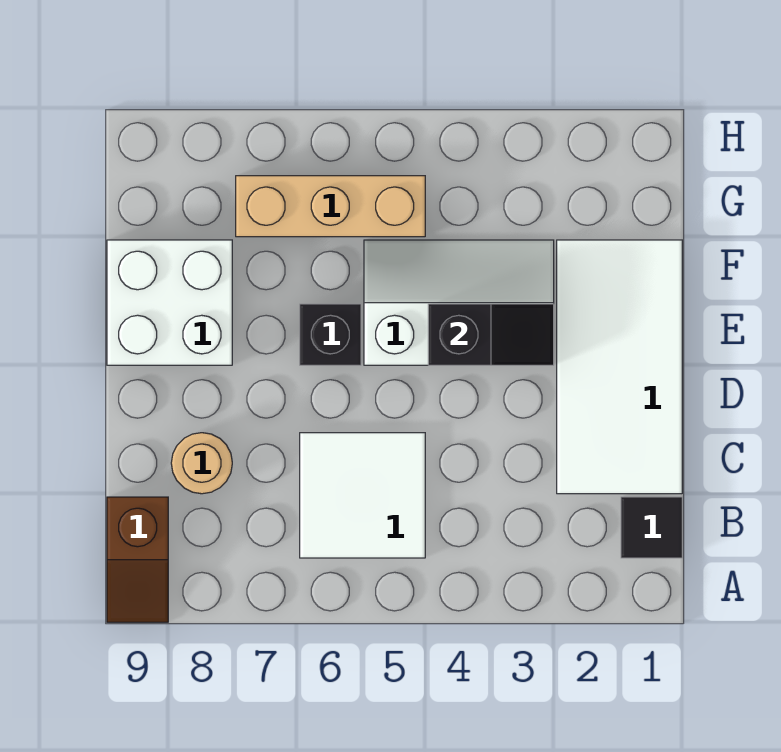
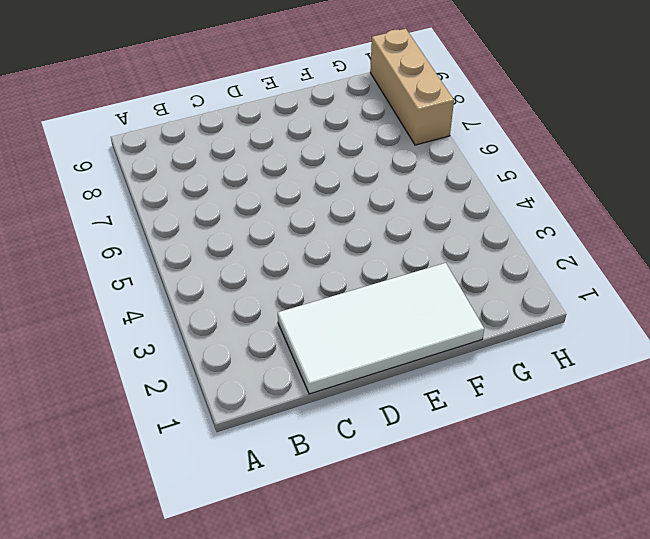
tan brick H7:H9 level 1 -> tan brick G5:G7 level 1
none -> brown slope A9:B9 level 1 top B
none -> black tile B1 level 1

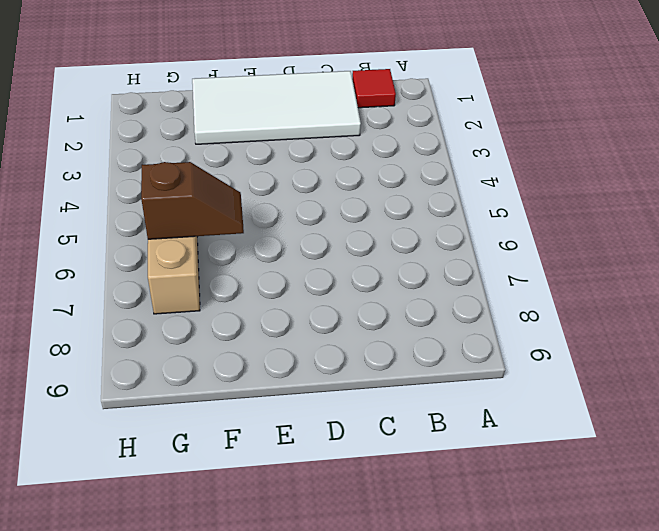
red tile B1 level 1 -> black tile B1 level 1
brown slope F6:G6 level 2 top G -> brown slope A9:B9 level 1 top B
none -> white tile B5:C6 level 1
none -> tan round brick C8 level 1

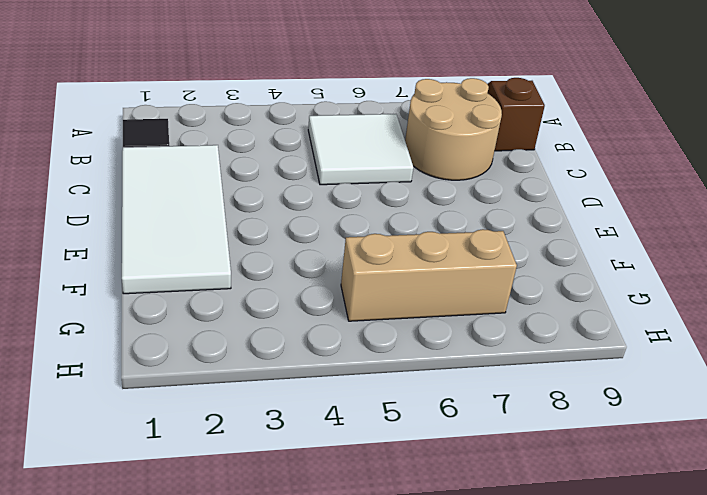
tan round brick B7:C8 level 1 -> tan round brick C8 level 1
none -> white slope E3:F5 level 1 top E
none -> black brick E6 level 1

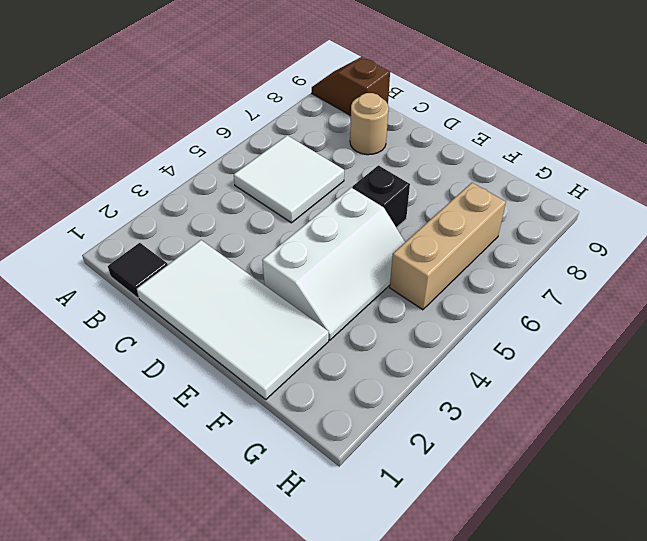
none -> white brick E8:F9 level 1
none -> black slope E3:E4 level 2 top 4

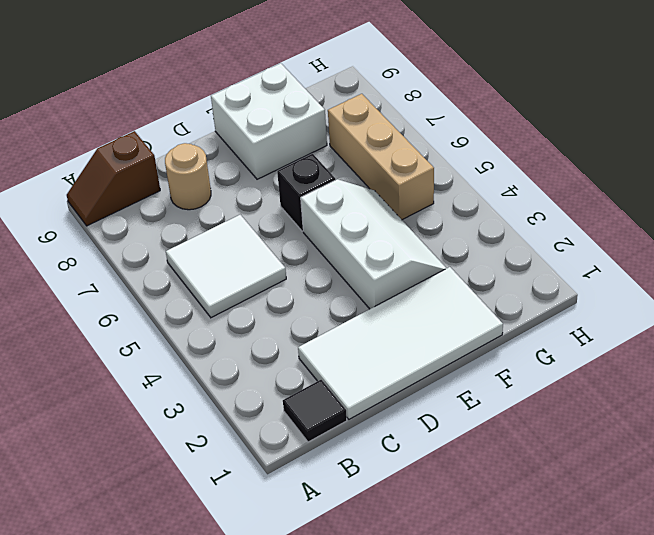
none -> black slope E3:E4 level 2 top 4

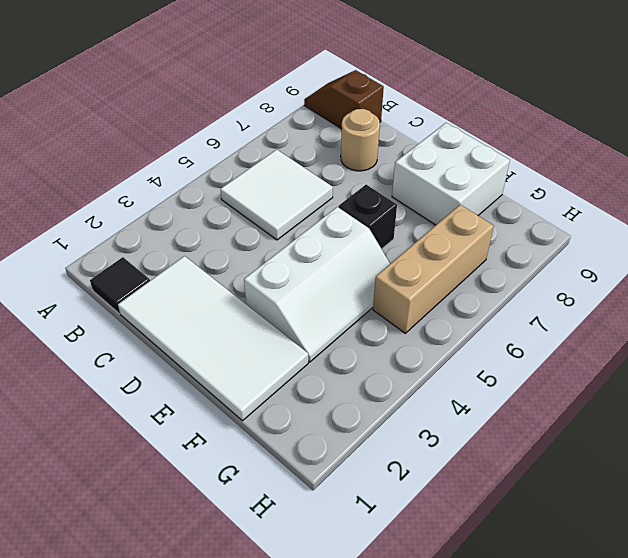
none -> black slope E3:E4 level 2 top 4

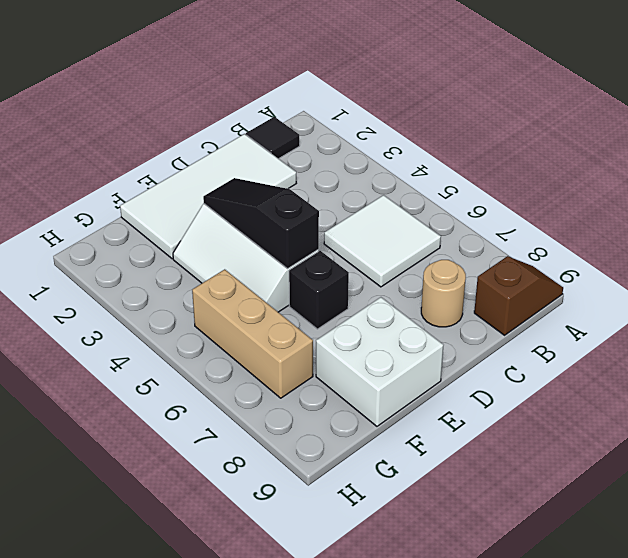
black slope E3:E5 level 2 top 5 -> black slope E3:E4 level 2 top 4

